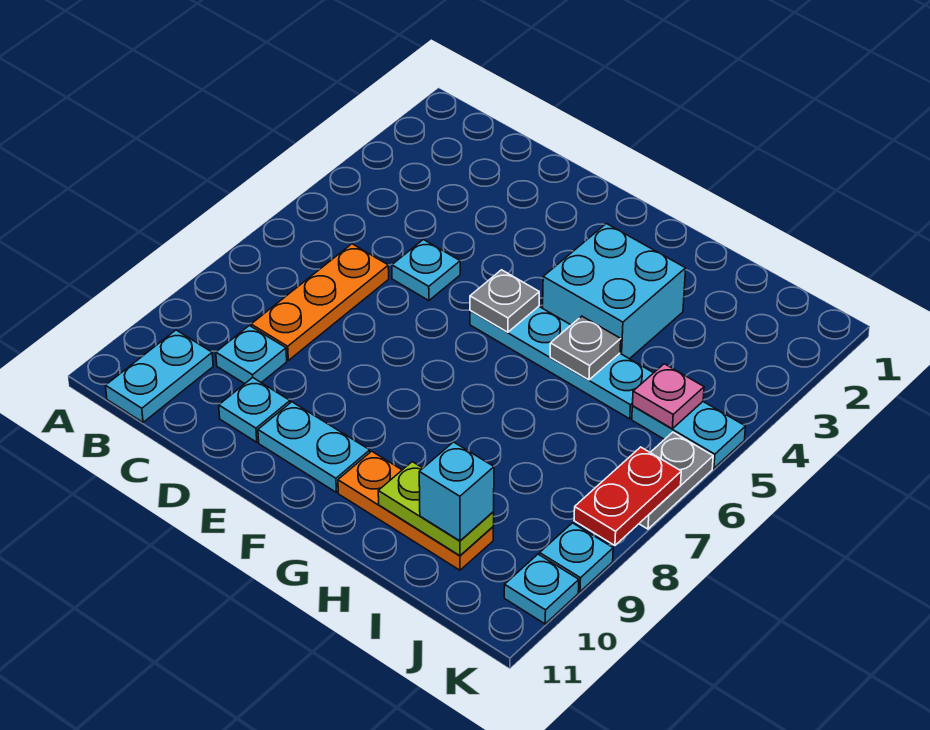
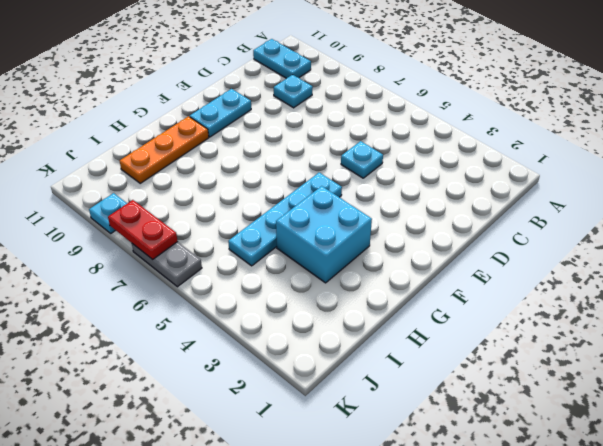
none -> orange plate C6:C8 level 1
none -> cyan plate D10 level 1
none -> cyan plate J5:K5 level 1

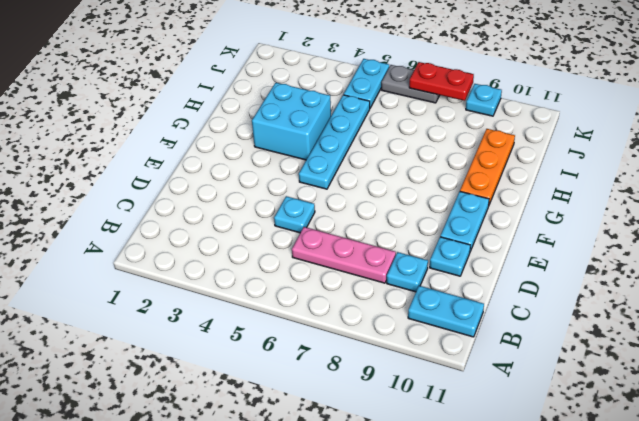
pink plate C6:C8 level 1 -> orange plate C6:C8 level 1
none -> cyan plate K10 level 1
none -> grey plate F5 level 2
none -> grey plate H5 level 2

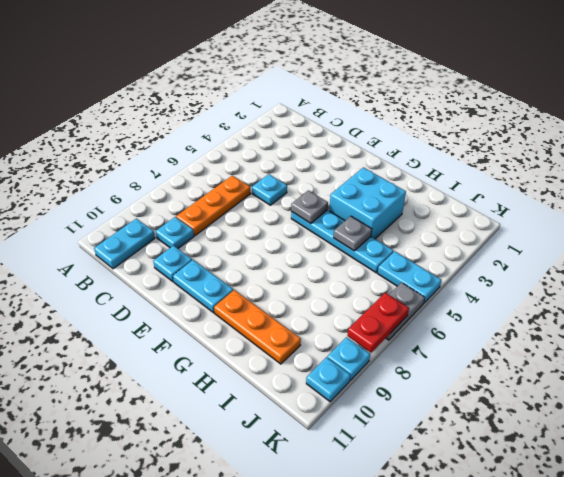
none -> lime plate H10:I10 level 2
none -> pink plate J5 level 2
none -> cyan brick I10 level 3

